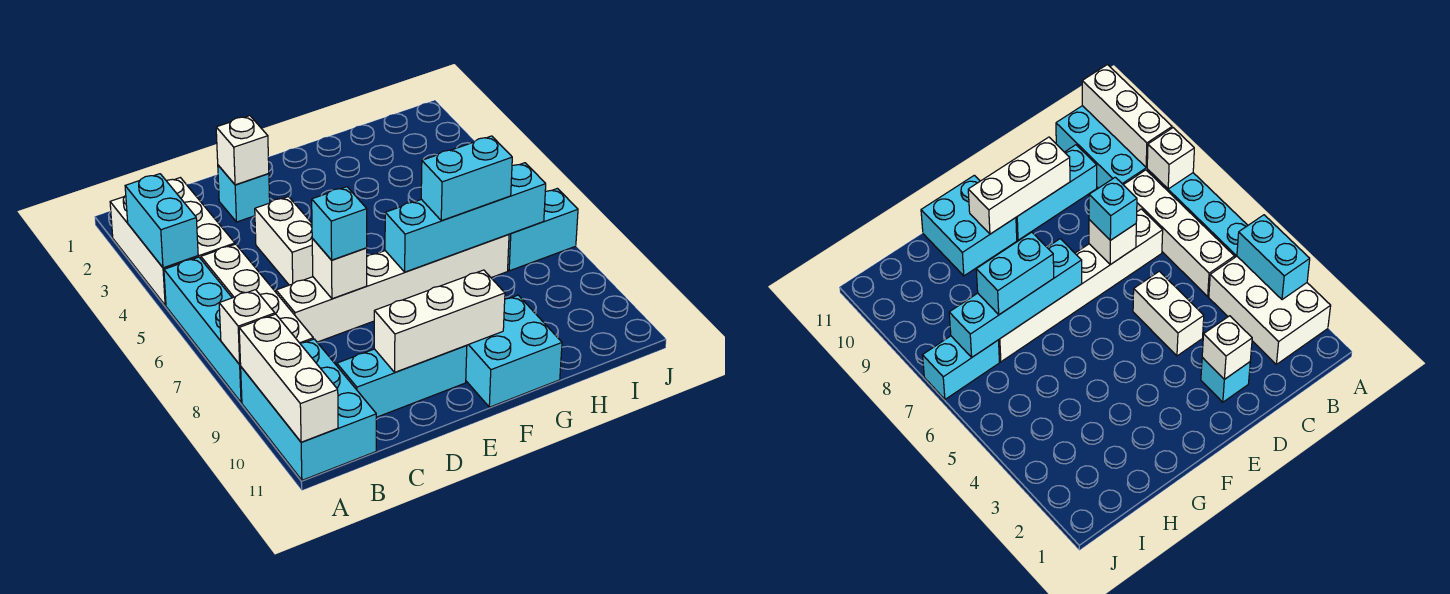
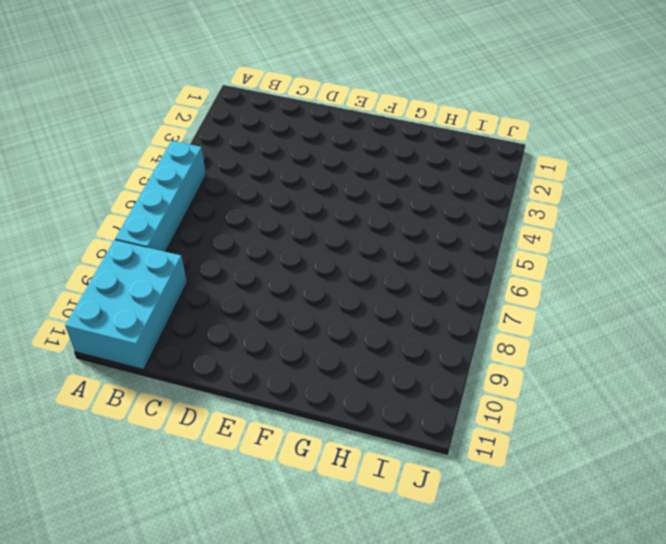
none -> white brick A2:B4 level 1
none -> white brick B5:B8 level 1
none -> white brick C7:H7 level 1

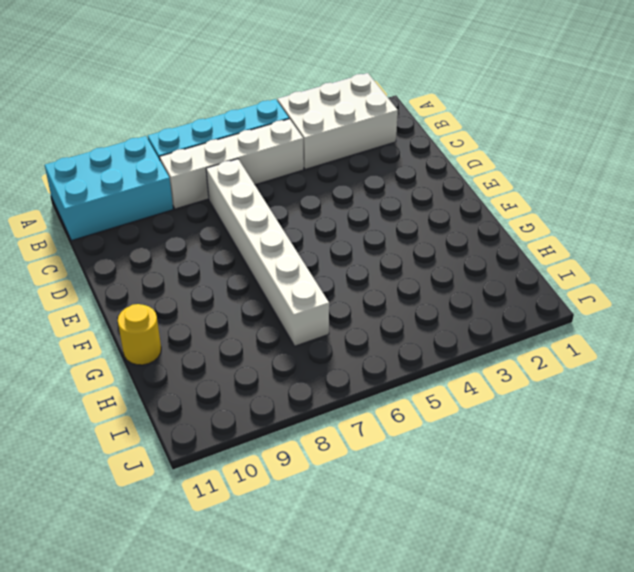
yellow round brick G11 level 1 -> cyan brick F10:G11 level 1
none -> cyan brick C10:E10 level 1
none -> cyan brick D2 level 1
none -> white brick D4:D5 level 1

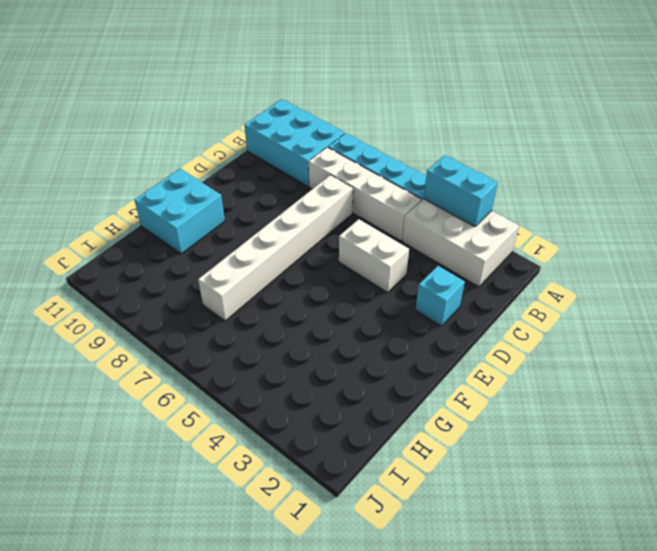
none -> cyan brick C10:E10 level 1
none -> cyan brick I7:J7 level 1
none -> white brick A8 level 2

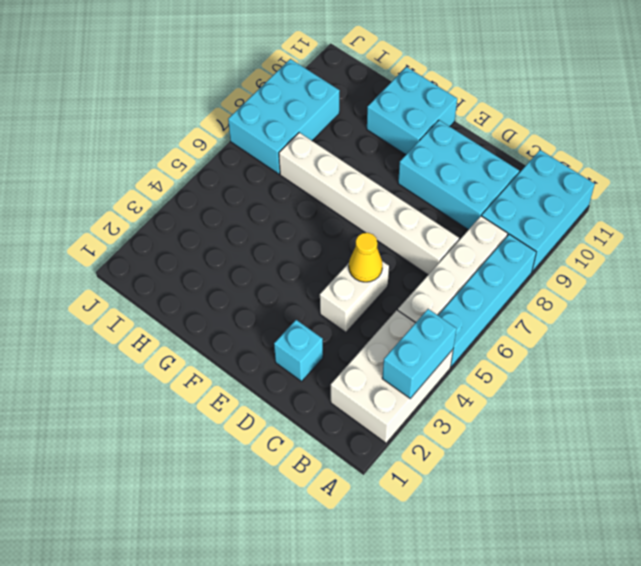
cyan brick C9:E10 level 1 -> cyan brick C10:E10 level 1
yellow cone D5 level 2 -> none
cyan brick I7:J9 level 1 -> cyan brick I7:J7 level 1
none -> white brick A8 level 2
none -> white brick A9:A11 level 2
none -> white brick D2 level 2

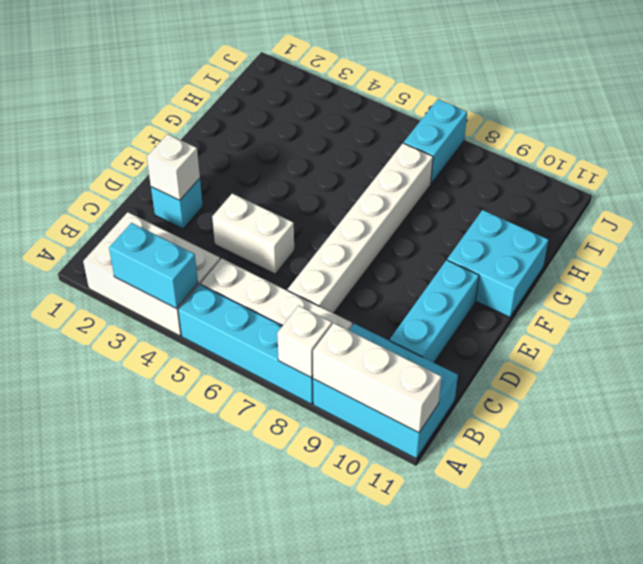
none -> white brick D7 level 2
none -> white brick D10:F10 level 2
none -> cyan brick F7:I7 level 2

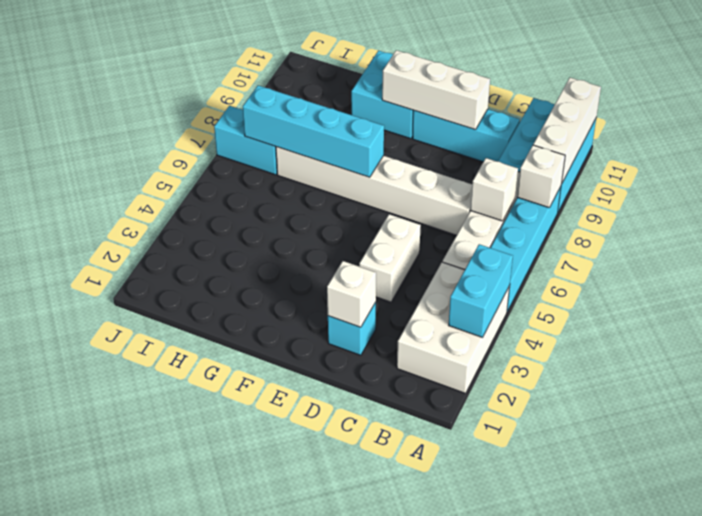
white brick B7 level 2 -> white brick D7 level 2
none -> cyan brick D7 level 3
none -> cyan brick G7:H7 level 3

